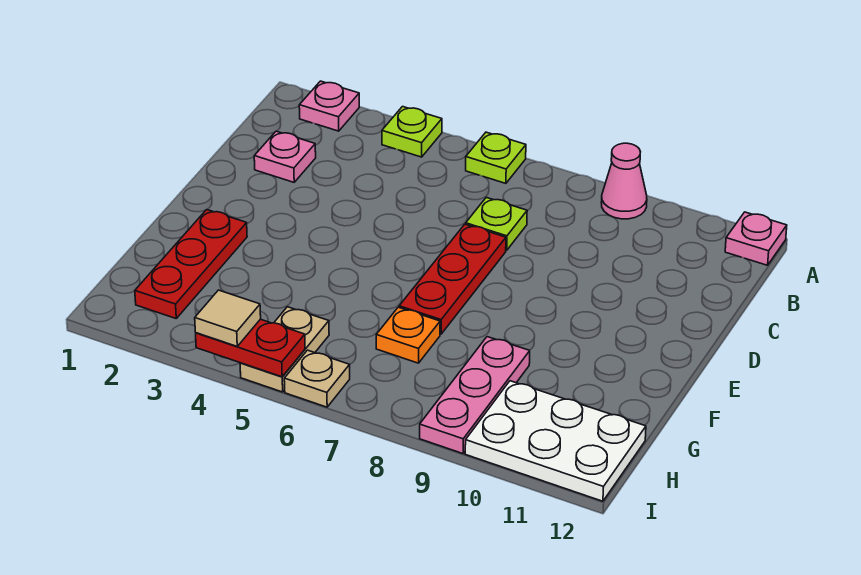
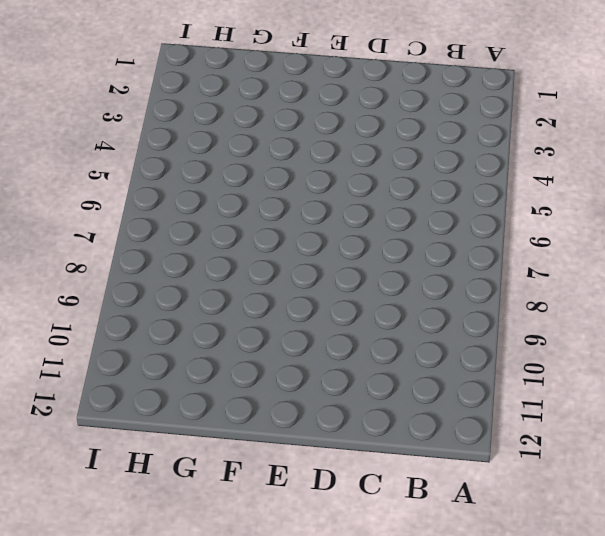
none -> pink plate A2 level 1
none -> lime plate A4 level 1
none -> lime plate A6 level 1

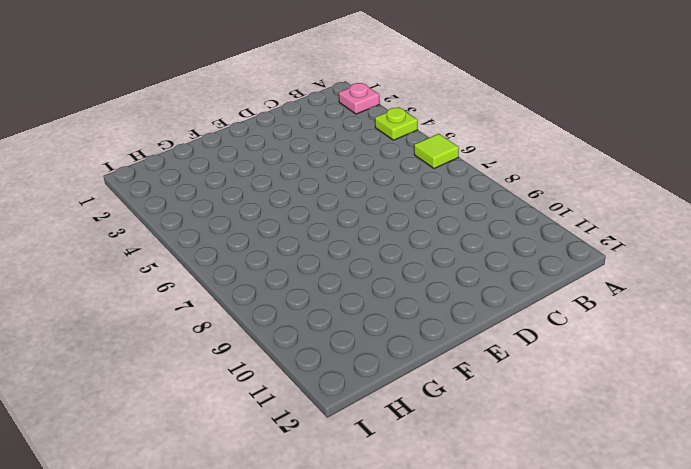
lime tile A6 level 1 -> lime plate A6 level 1
none -> pink cone A9 level 1
none -> pink plate A12 level 1
none -> pink plate C2 level 1

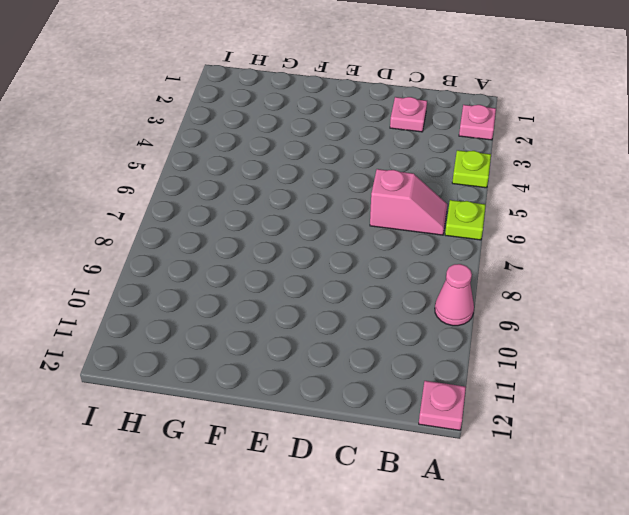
pink slope B6:C6 level 1 top C -> none
none -> lime plate C7 level 1
none -> red plate D7:F7 level 1
none -> red plate F2:H2 level 1

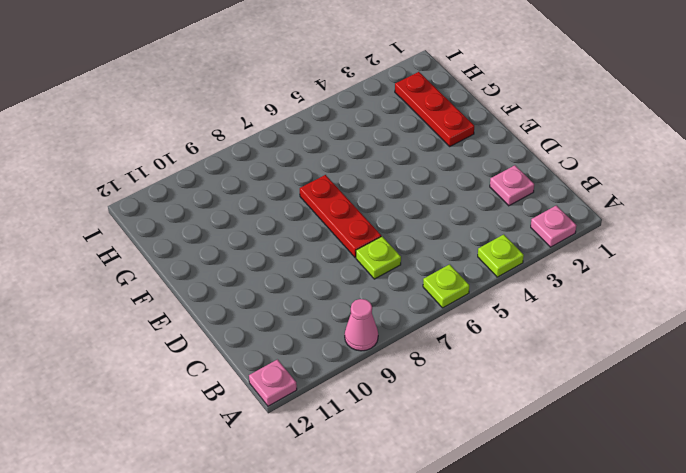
none -> orange plate G7 level 1
none -> pink plate G9:I9 level 1
none -> tan plate H5:I5 level 1

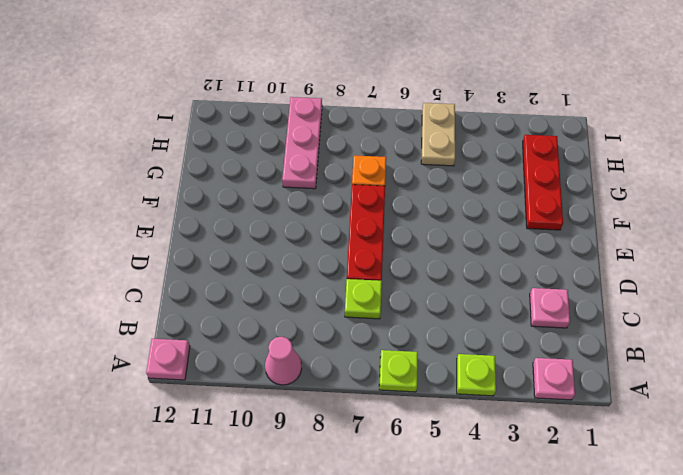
none -> white plate H10:I12 level 1
none -> tan plate I6 level 1
none -> red plate I4:I5 level 2

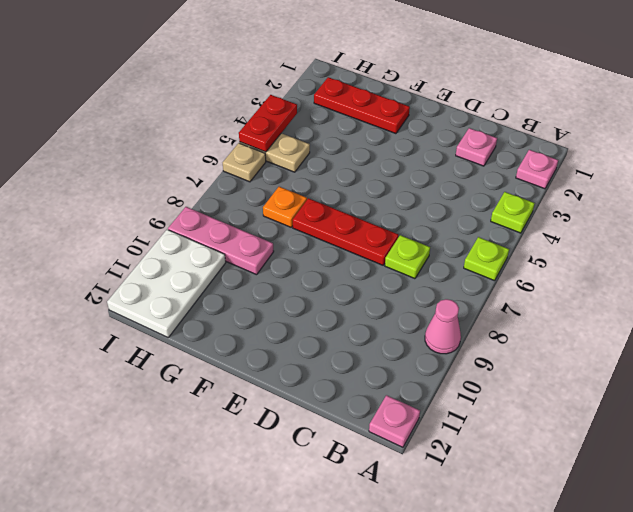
none -> tan tile I4 level 3

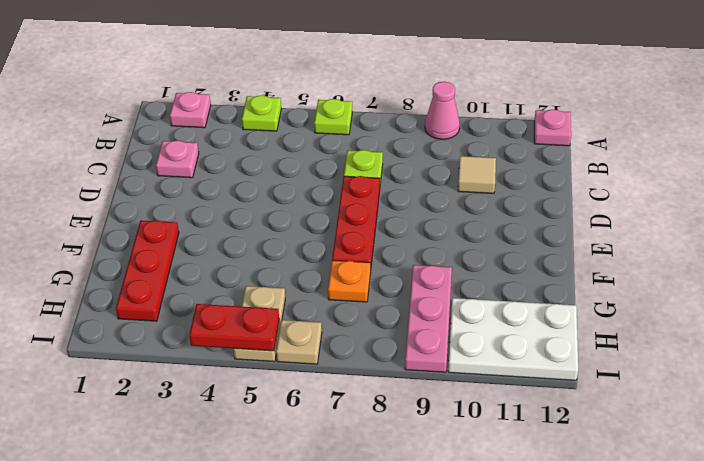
tan tile C10 level 1 -> tan tile I4 level 3

